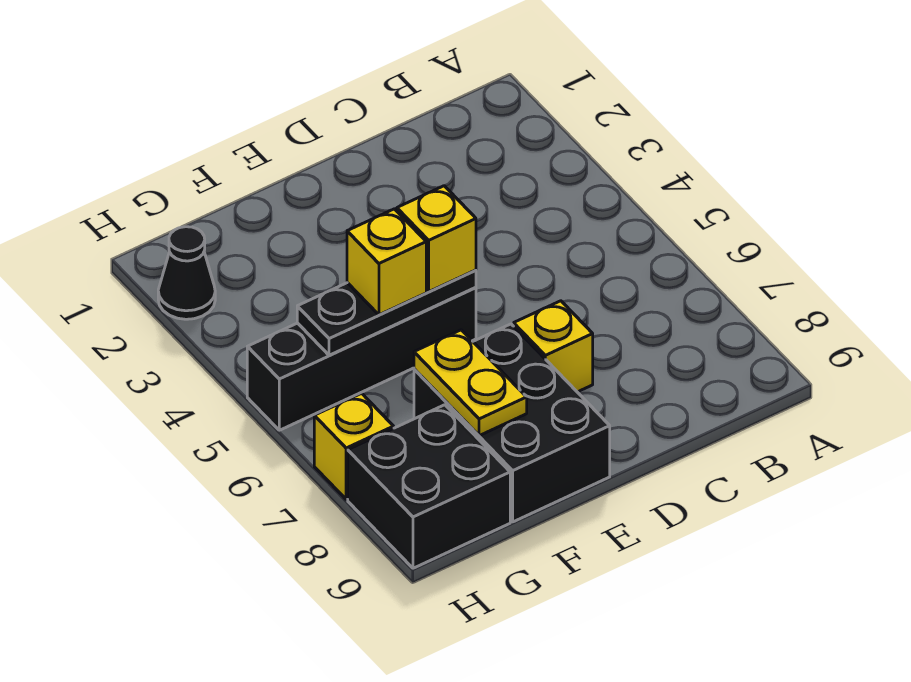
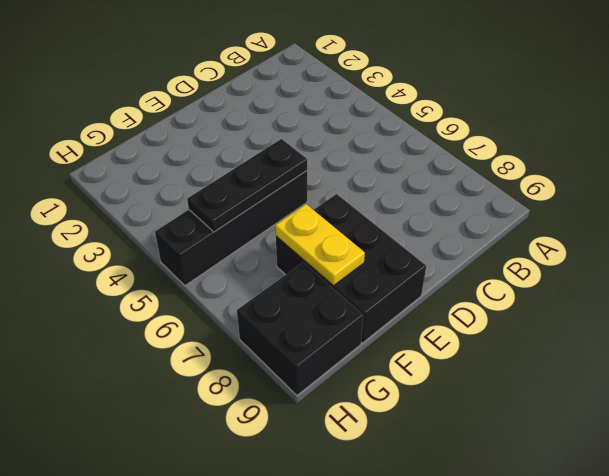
none -> yellow brick D7 level 1
none -> black cone H2 level 1

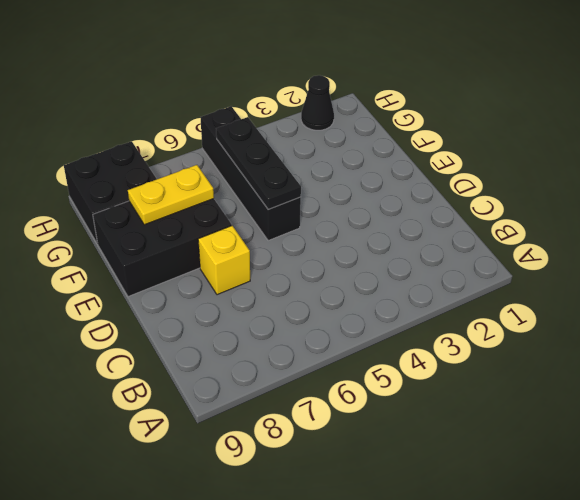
none -> yellow brick H7 level 1
none -> yellow brick E5 level 3

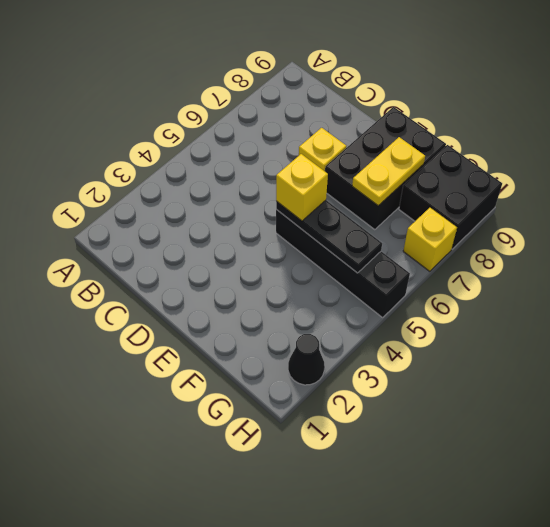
none -> yellow brick F5 level 3

